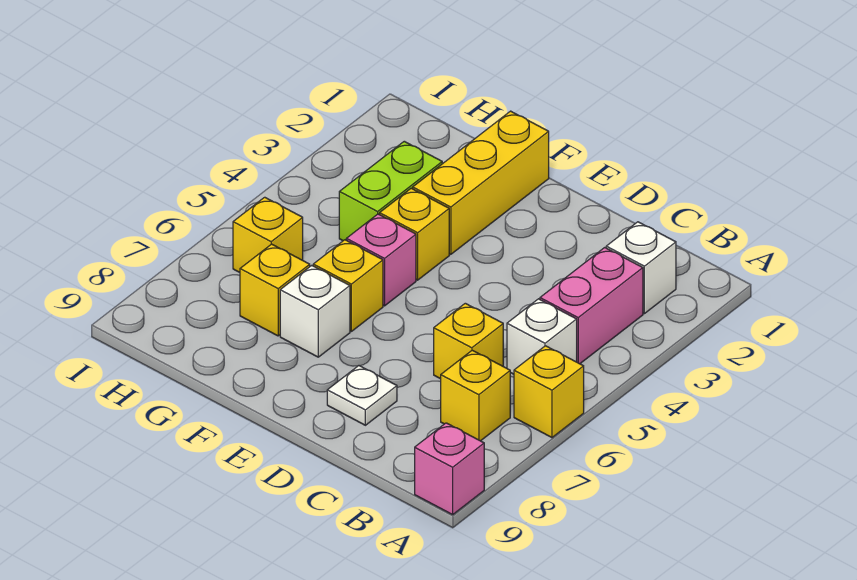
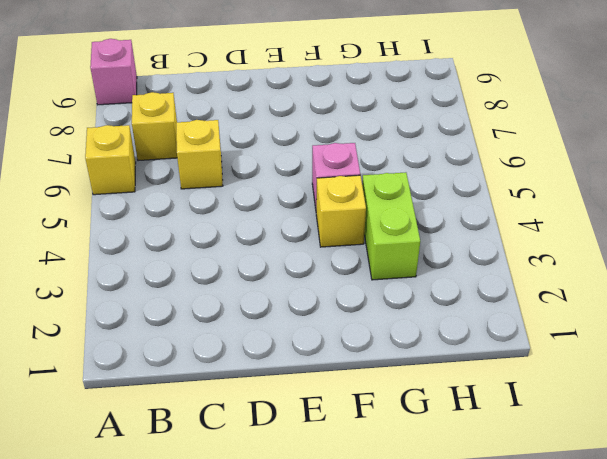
none -> white brick B2 level 1
none -> pink brick B3:B4 level 1
none -> white brick B5 level 1

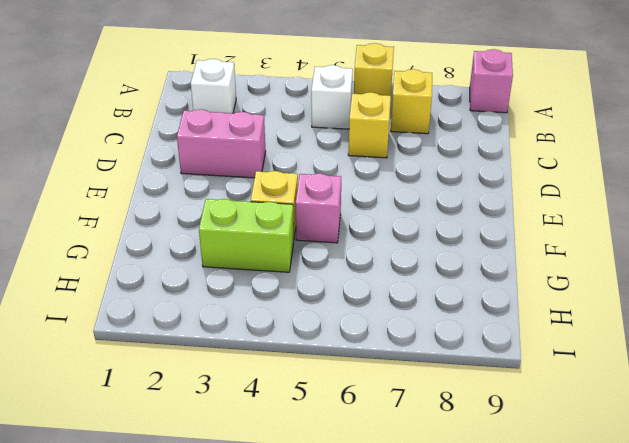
pink brick D2:D3 level 1 -> pink brick B3:B4 level 1
none -> white plate D8 level 1
none -> yellow brick F1:F3 level 1
none -> yellow brick F6 level 1

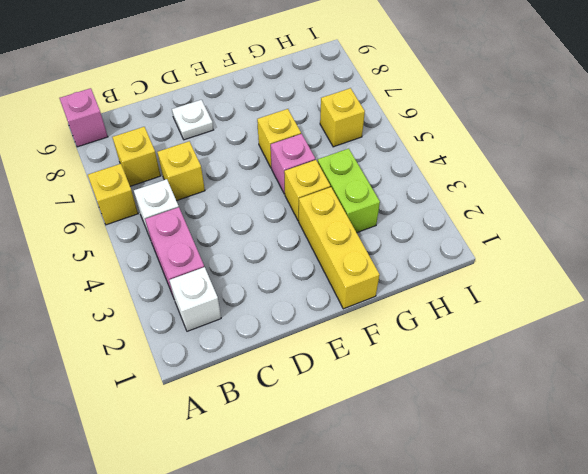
none -> white brick F7 level 1
none -> yellow brick G7 level 1

